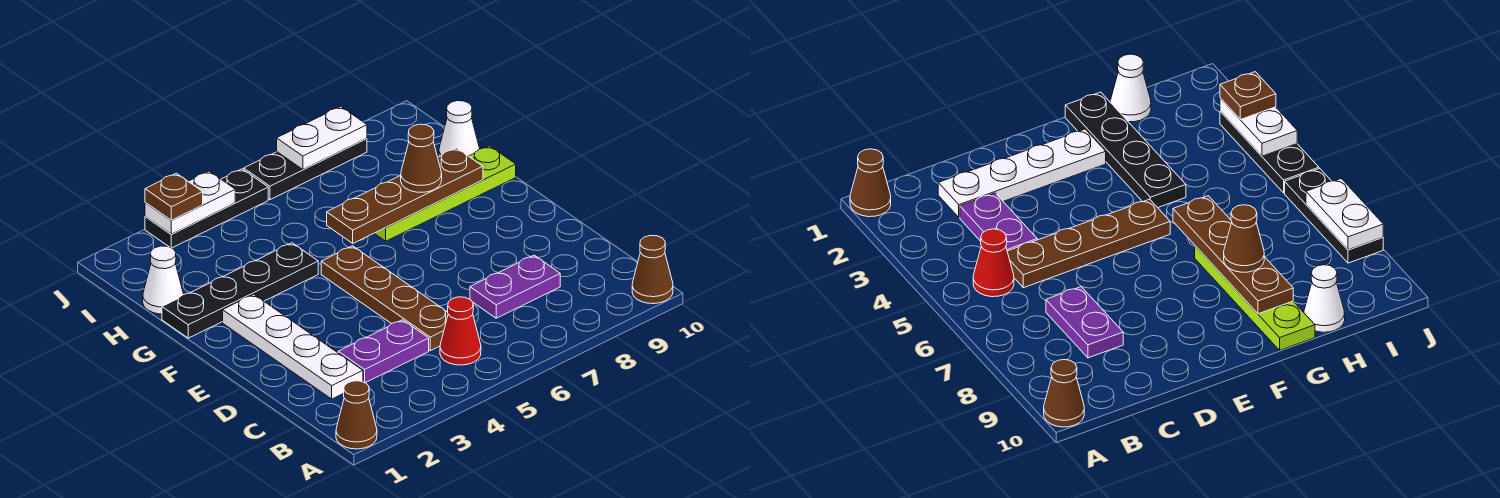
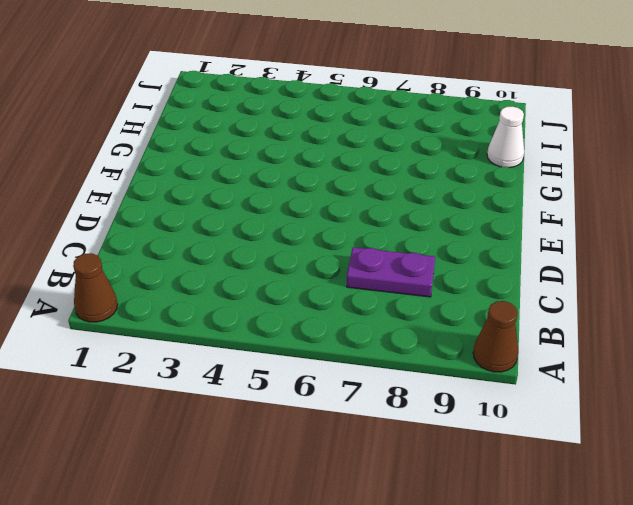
none -> red cone B5 level 1
none -> white plate C2:F2 level 1
none -> purple plate C3:C4 level 1

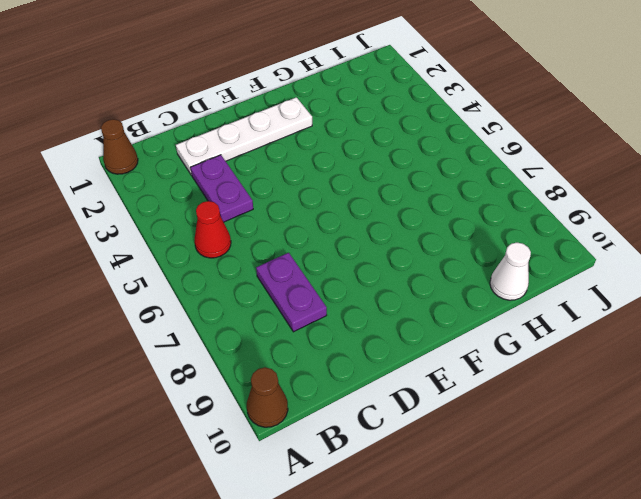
none -> brown plate C5:F5 level 1
none -> black plate G1:G4 level 1
none -> lime plate G7:G10 level 1

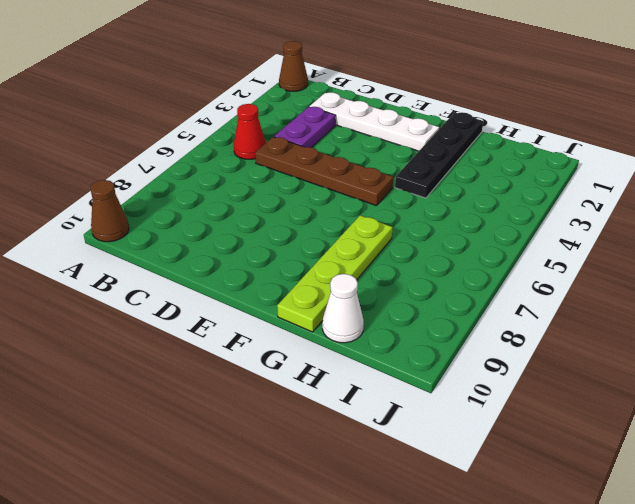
none -> purple plate C7:C8 level 1
none -> white cone H1 level 1
none -> black plate J3:J5 level 1

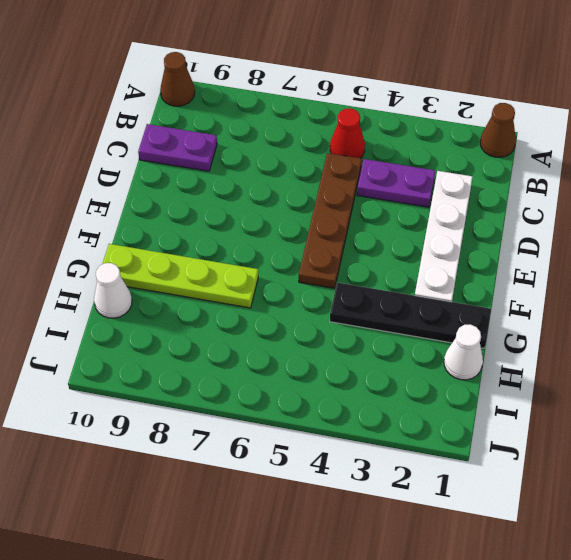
purple plate C9:C10 level 1 -> purple plate C7:C8 level 1
none -> black plate J3:J5 level 1
none -> black plate J6:J8 level 1
none -> brown plate G6:G9 level 2

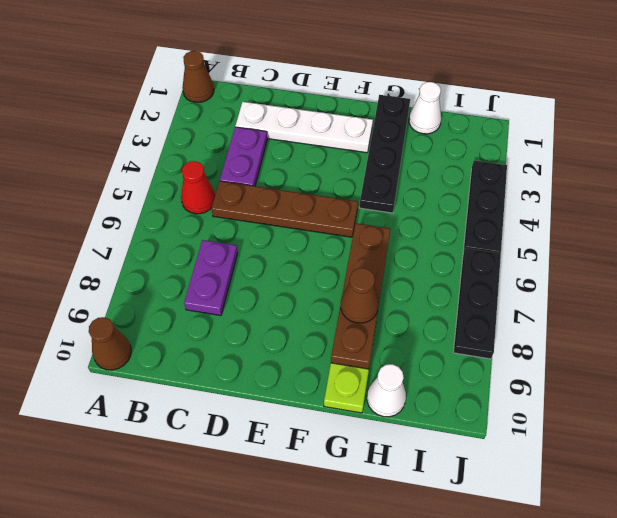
none -> white plate J3:J4 level 2
none -> white plate J7:J8 level 2
none -> brown plate J3 level 3

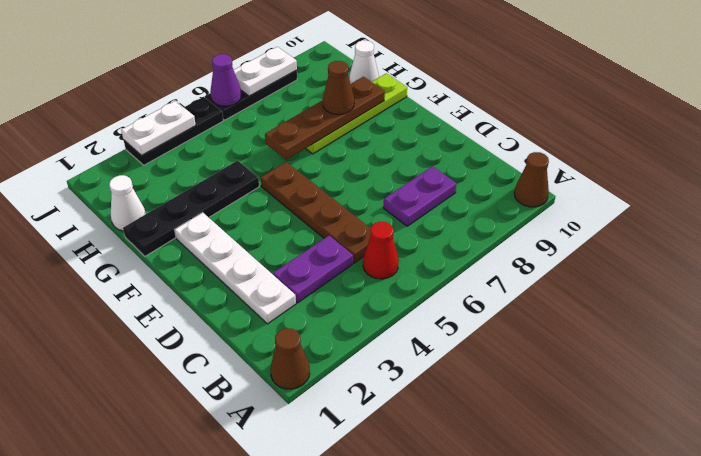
purple cone J6 level 2 -> none
none -> brown plate J3 level 3

